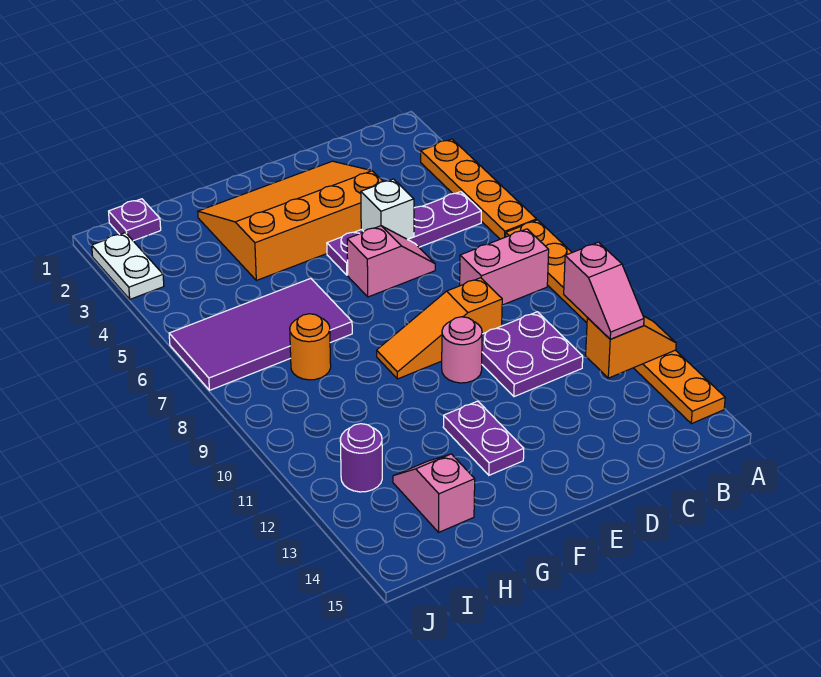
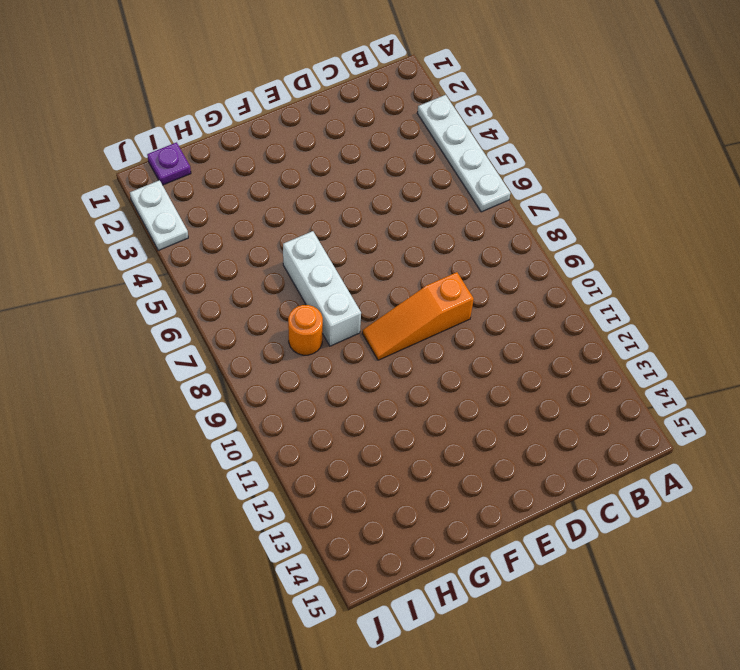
white plate A3:A6 level 1 -> orange plate A3:A6 level 1
white brick G6:G8 level 1 -> purple tile G6:J7 level 1
none -> orange plate A7:A14 level 1
none -> purple plate B5:E5 level 1
none -> pink brick B8:C8 level 1

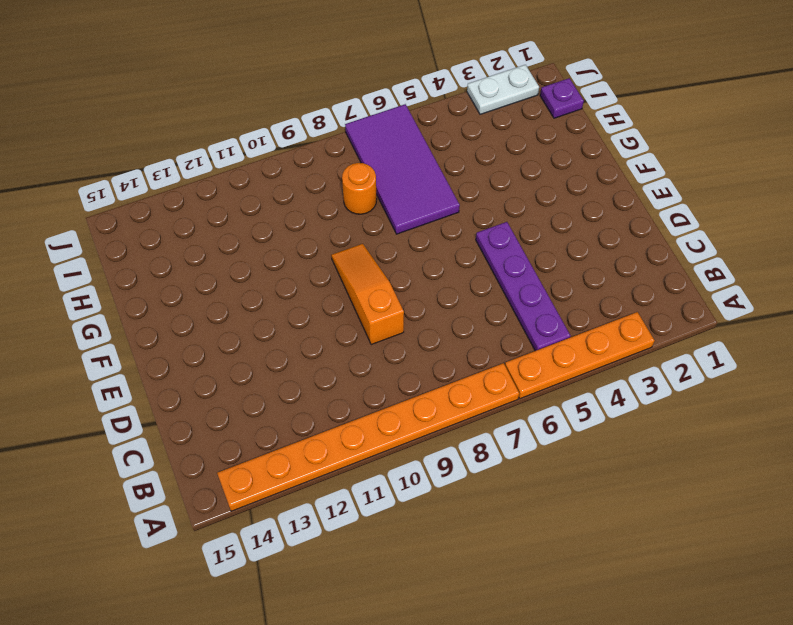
none -> pink brick B8:C8 level 1
none -> purple plate C10:D11 level 1
none -> orange slope D2:G4 level 1 top 4

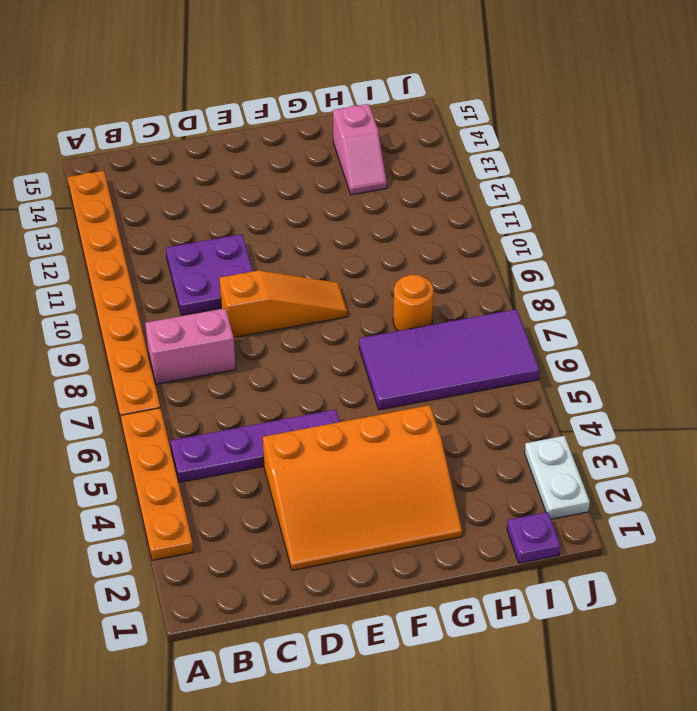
none -> pink slope D6:E6 level 1 top E
none -> pink round brick E10 level 1
none -> purple plate F12:F13 level 1

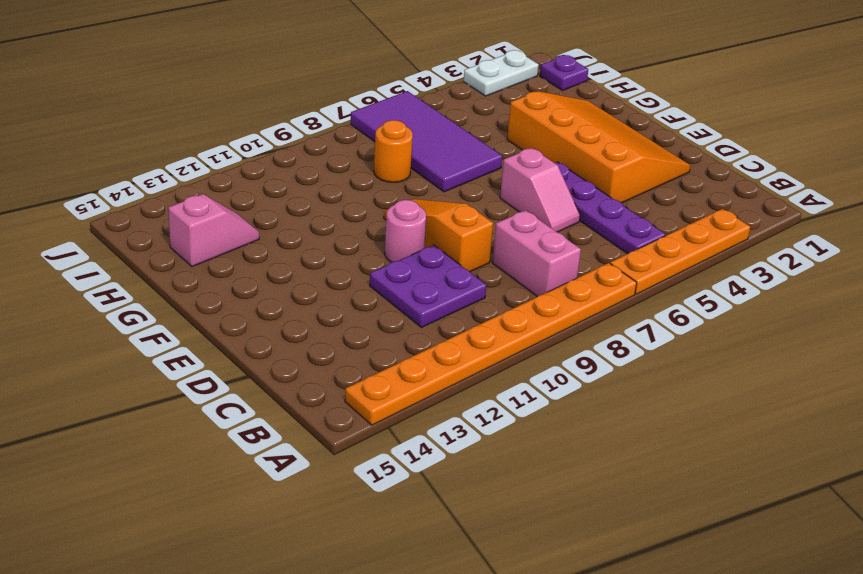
none -> purple plate F12:F13 level 1
none -> purple round brick I12 level 1
none -> orange slope A12:B12 level 2 top B

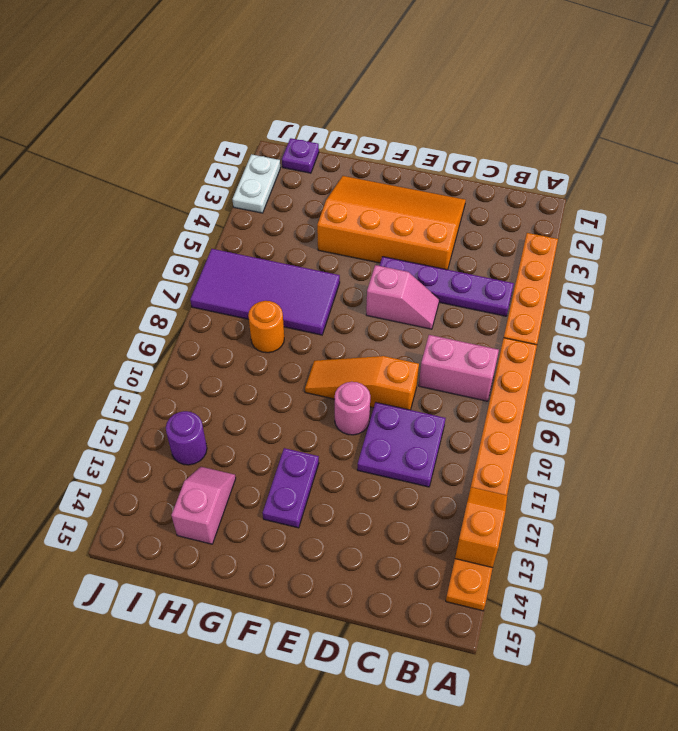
orange slope A12:A13 level 2 top 13 -> orange slope A12:B12 level 2 top B
none -> white brick D5 level 2
none -> pink slope B11:B12 level 3 top 11

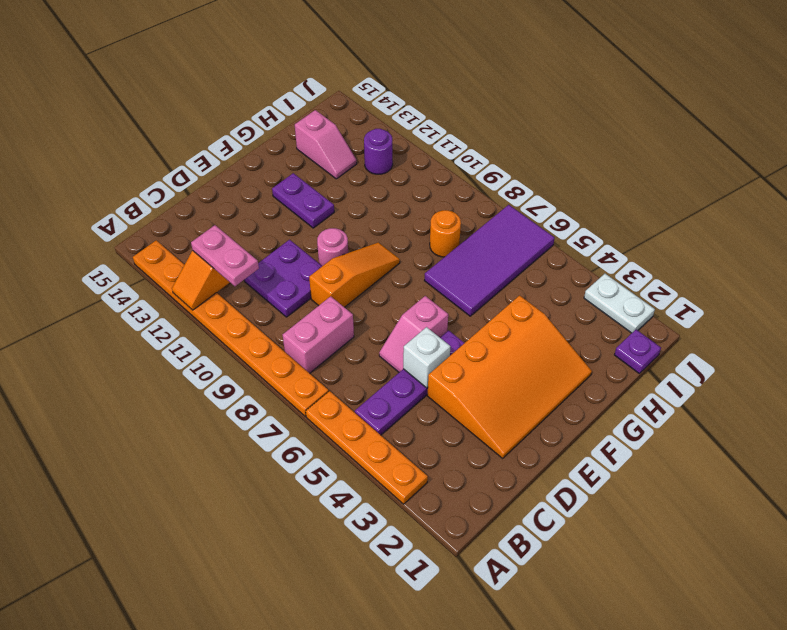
pink plate B11:B12 level 3 -> pink slope B11:B12 level 3 top 11

